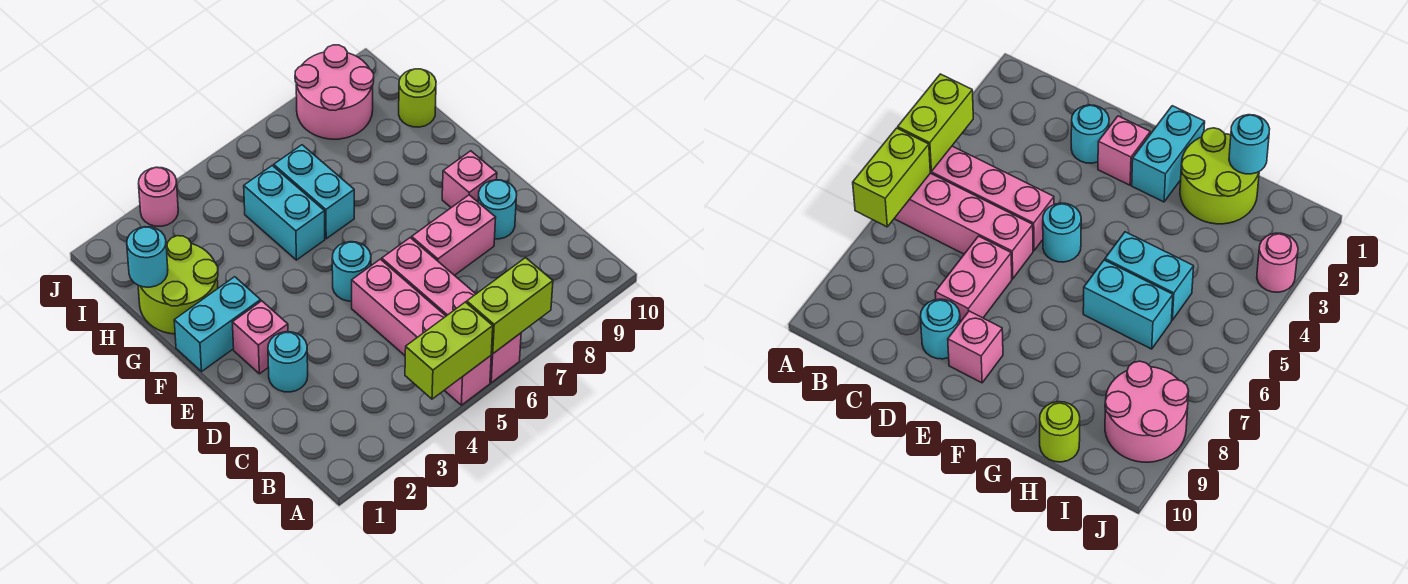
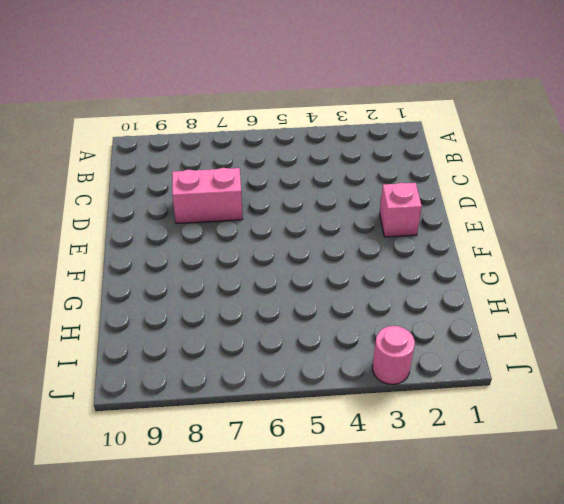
none -> pink brick A5:D5 level 1
none -> pink brick A6:D6 level 1
none -> cyan round brick D2 level 1

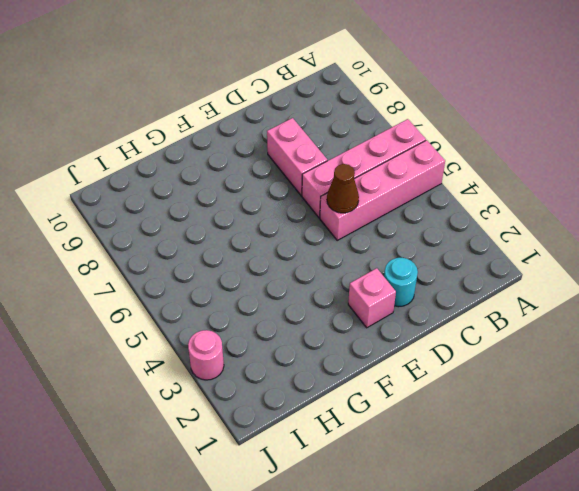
brown cone D5 level 2 -> none
none -> cyan round brick D9 level 1
none -> cyan round brick E5 level 1
none -> pink brick E9 level 1

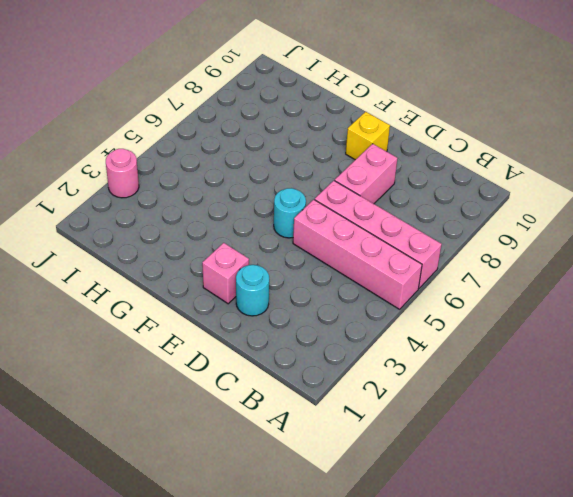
yellow brick E9 level 1 -> pink brick E9 level 1
none -> cyan round brick D9 level 1
none -> cyan brick F1:F2 level 1
none -> lime round brick G1:H2 level 1

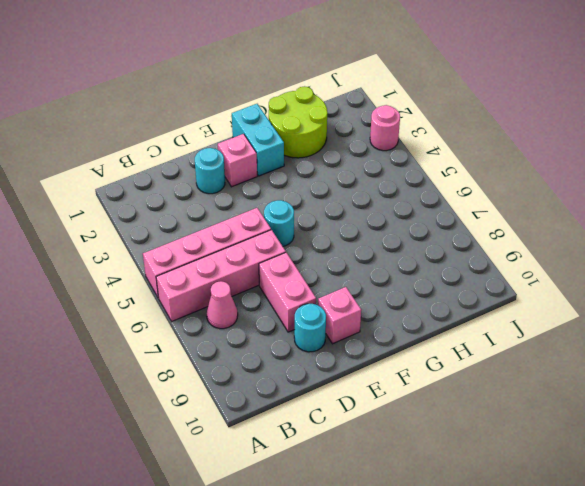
pink cone B7 level 1 -> none
none -> cyan brick G5:H5 level 1
none -> cyan brick G6:H6 level 1
none -> lime round brick H10 level 1

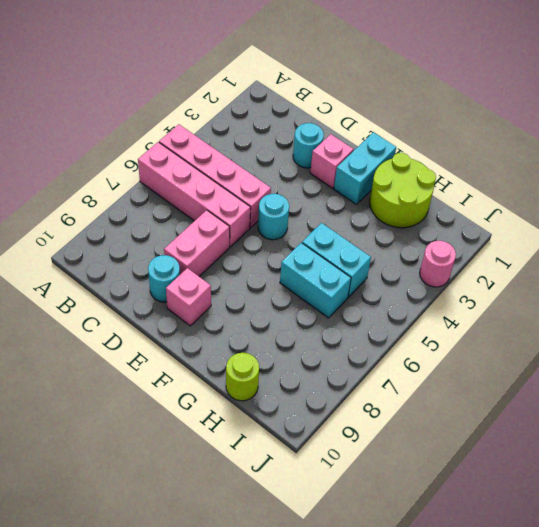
none -> pink round brick I8:J9 level 1
none -> lime brick A4:A5 level 2
none -> lime brick A6:A7 level 2

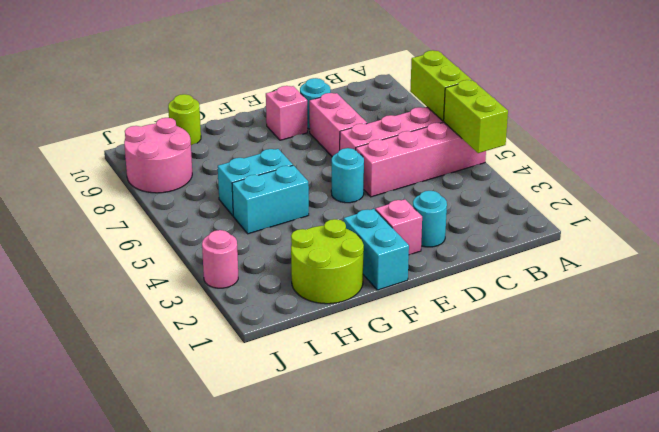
none -> cyan round brick H1 level 2

